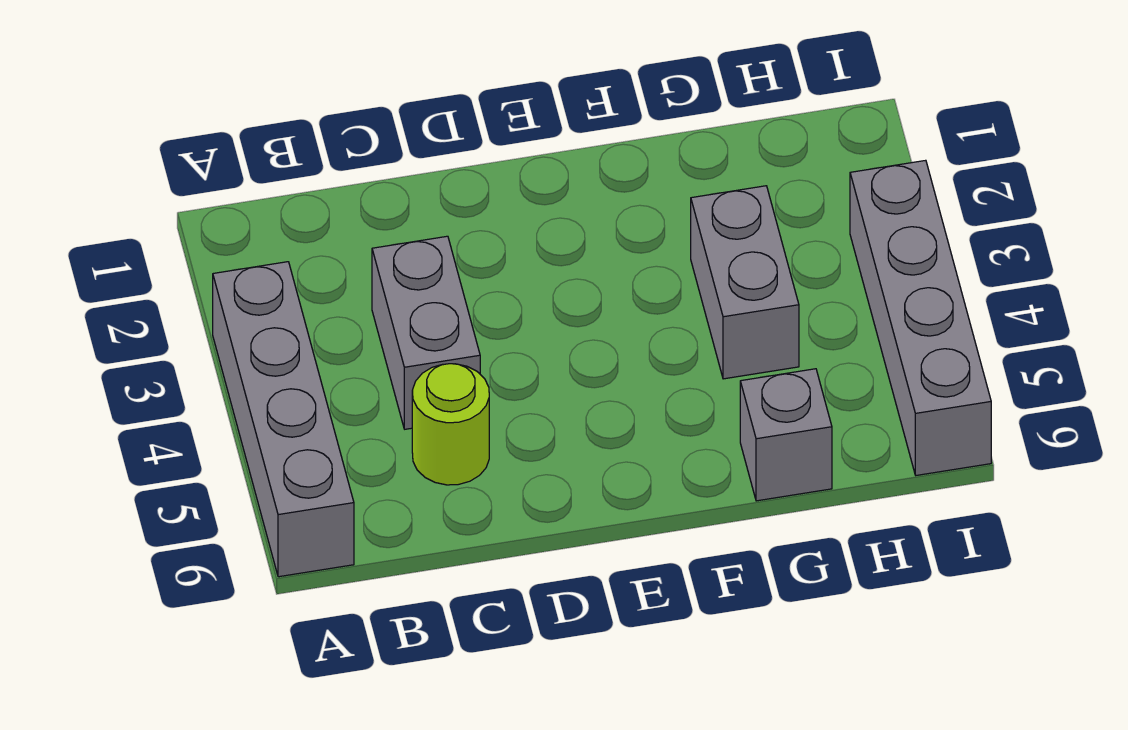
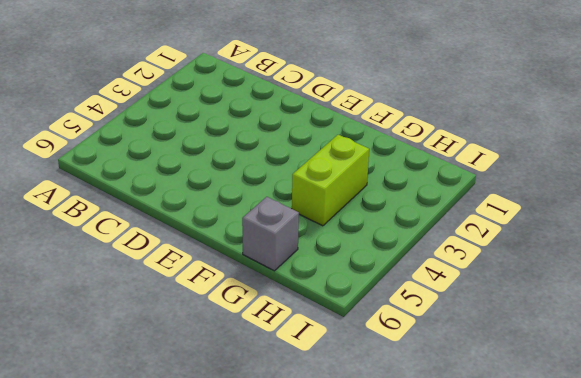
lime brick G3:G4 level 1 -> grey brick G3:G4 level 1
none -> grey brick A3:A6 level 1
none -> grey brick C3:C4 level 1

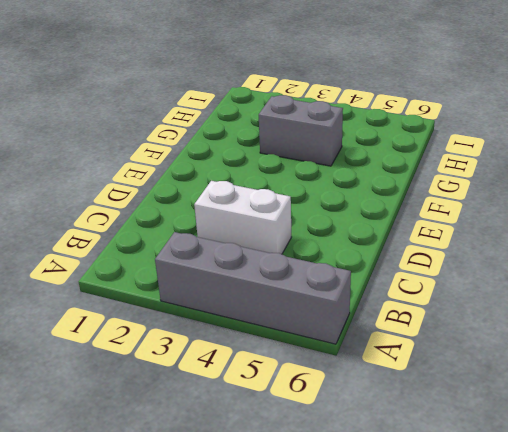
white brick C3:C4 level 1 -> grey brick C3:C4 level 1
none -> lime round brick C5 level 1
none -> grey brick G6 level 1

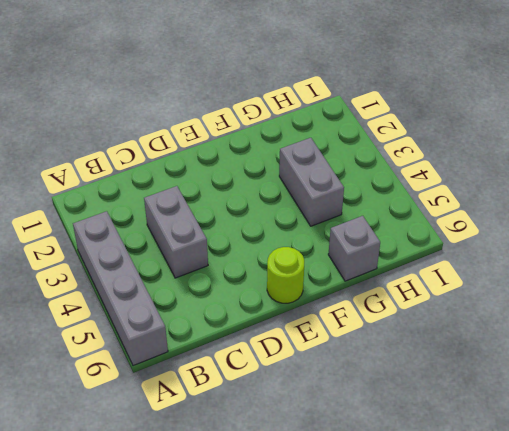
lime round brick E6 level 1 -> lime round brick C5 level 1
none -> grey brick I3:I6 level 1

